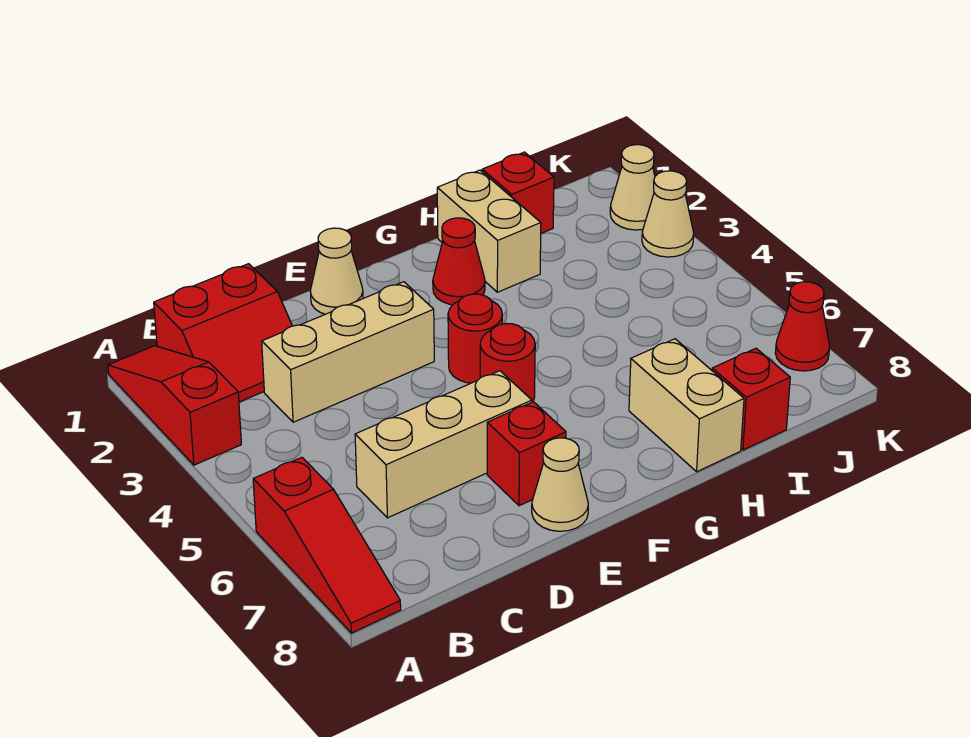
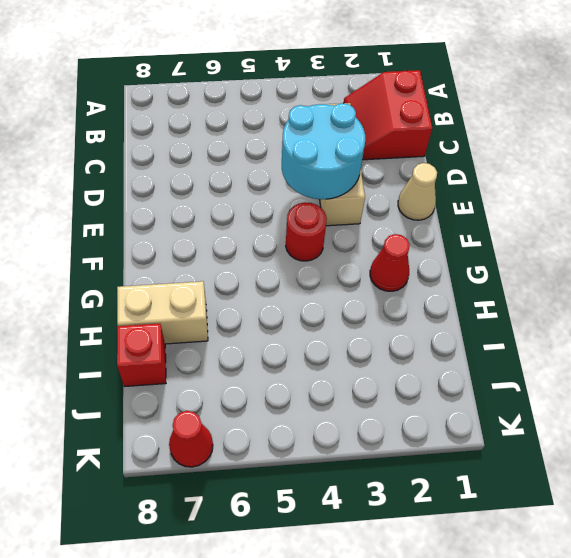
cyan round brick D3:E4 level 2 -> none
none -> red slope A1:A3 level 1 top 3
none -> red slope A6:A8 level 1 top 6
none -> tan brick C6:E6 level 1

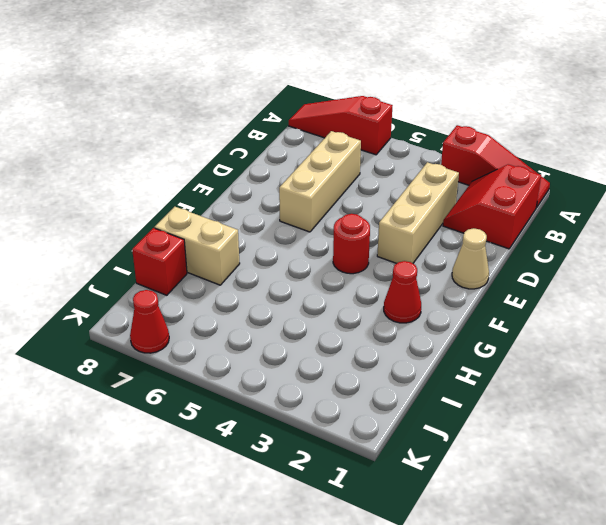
none -> red brick E7 level 1
none -> tan cone E8 level 1
none -> red round brick F5 level 1

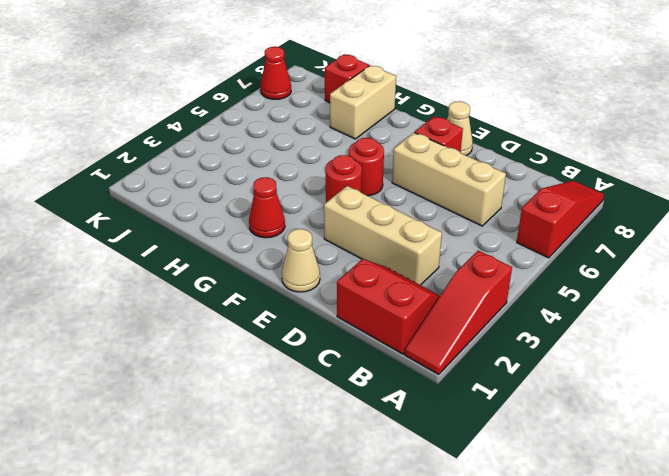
none -> tan brick H1:H2 level 1
none -> red brick I1 level 1
none -> tan cone K2 level 1

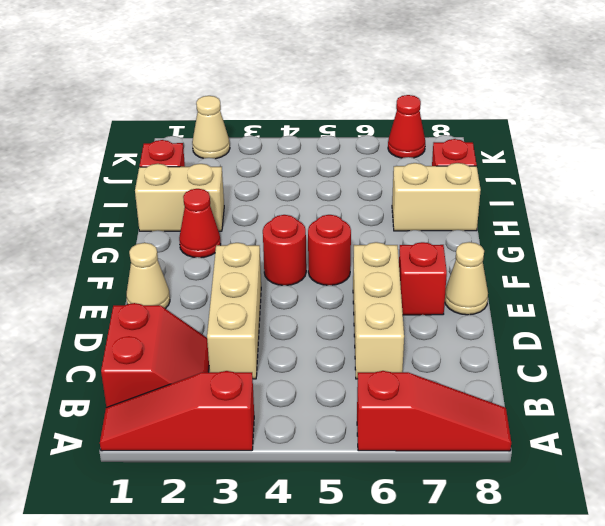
none -> tan cone K3 level 1

